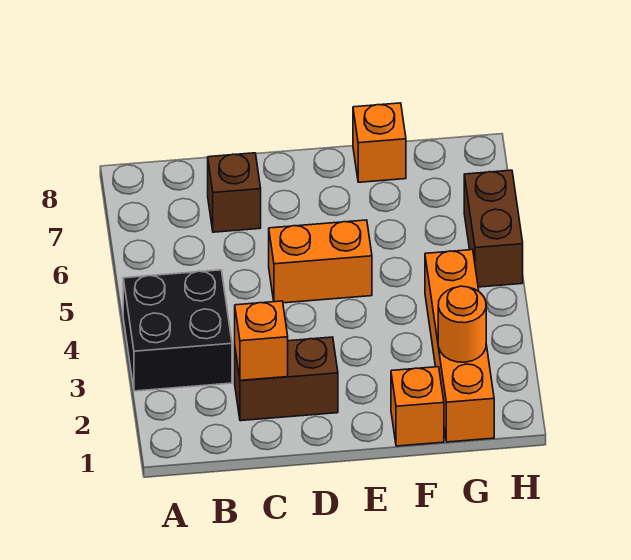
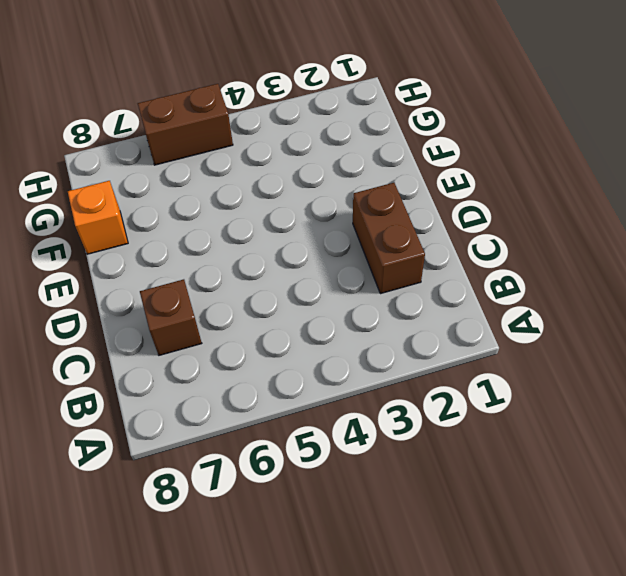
none -> black brick A3:B4 level 1
none -> orange brick D5:E5 level 1

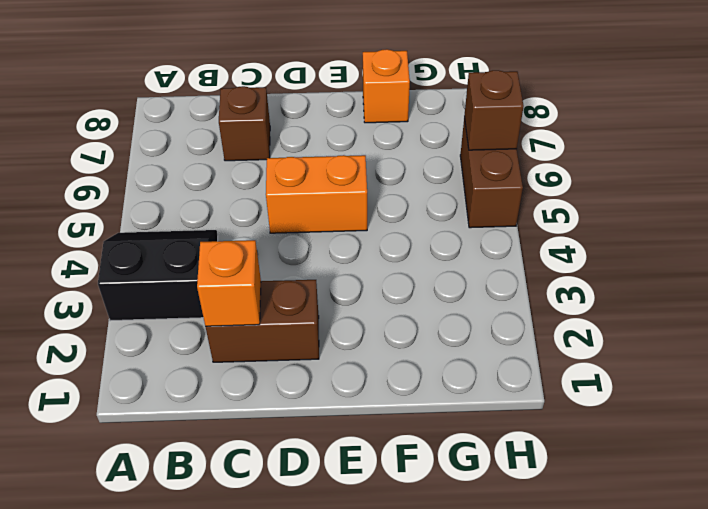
black slope A3:B4 level 1 top 3 -> black brick A3:B4 level 1
brown brick H6 level 2 -> none
none -> orange brick F1 level 1
none -> orange brick G1:G4 level 1

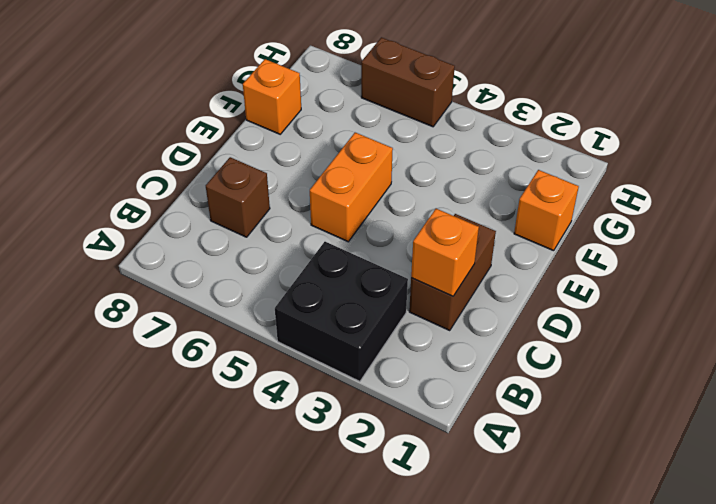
none -> orange brick G1:G4 level 1
none -> orange round brick G2 level 2

